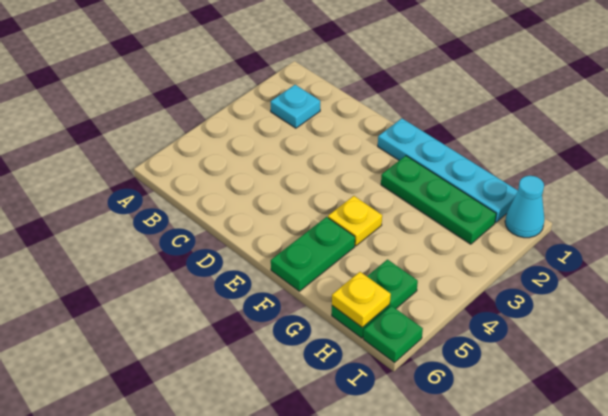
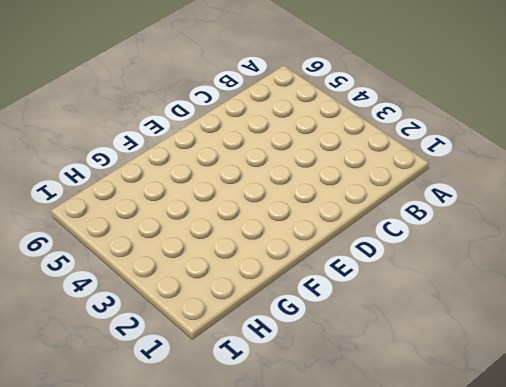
none -> cyan plate B2 level 1
none -> cyan plate E1:H1 level 1

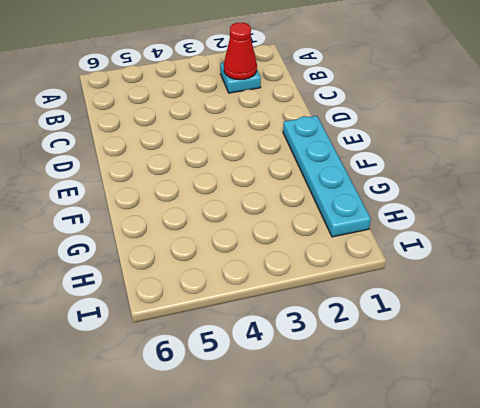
red cone B2 level 2 -> none
none -> green plate F2:H2 level 1
none -> yellow plate F4 level 1

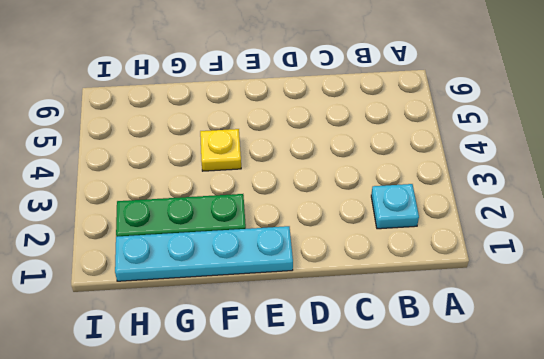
none -> green plate F5:F6 level 1
none -> green plate H5:H6 level 1

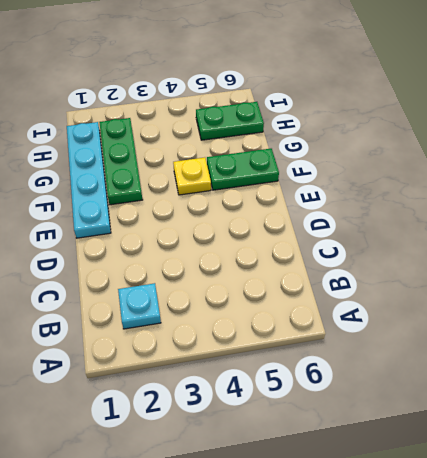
none -> cyan cone I1 level 1
none -> green plate I6 level 1

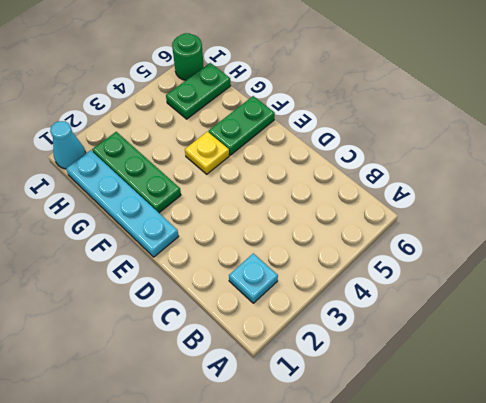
green round brick I6 level 1 -> green plate I6 level 1
none -> yellow plate H6 level 2

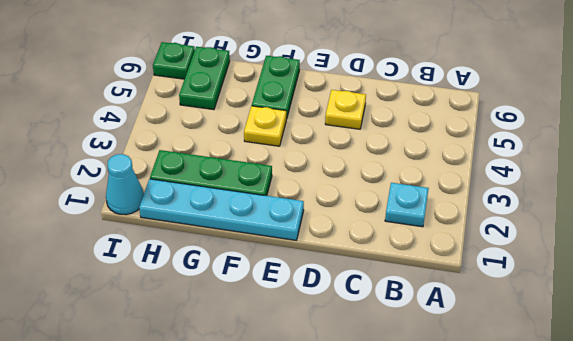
yellow plate D5 level 1 -> yellow plate H6 level 2

